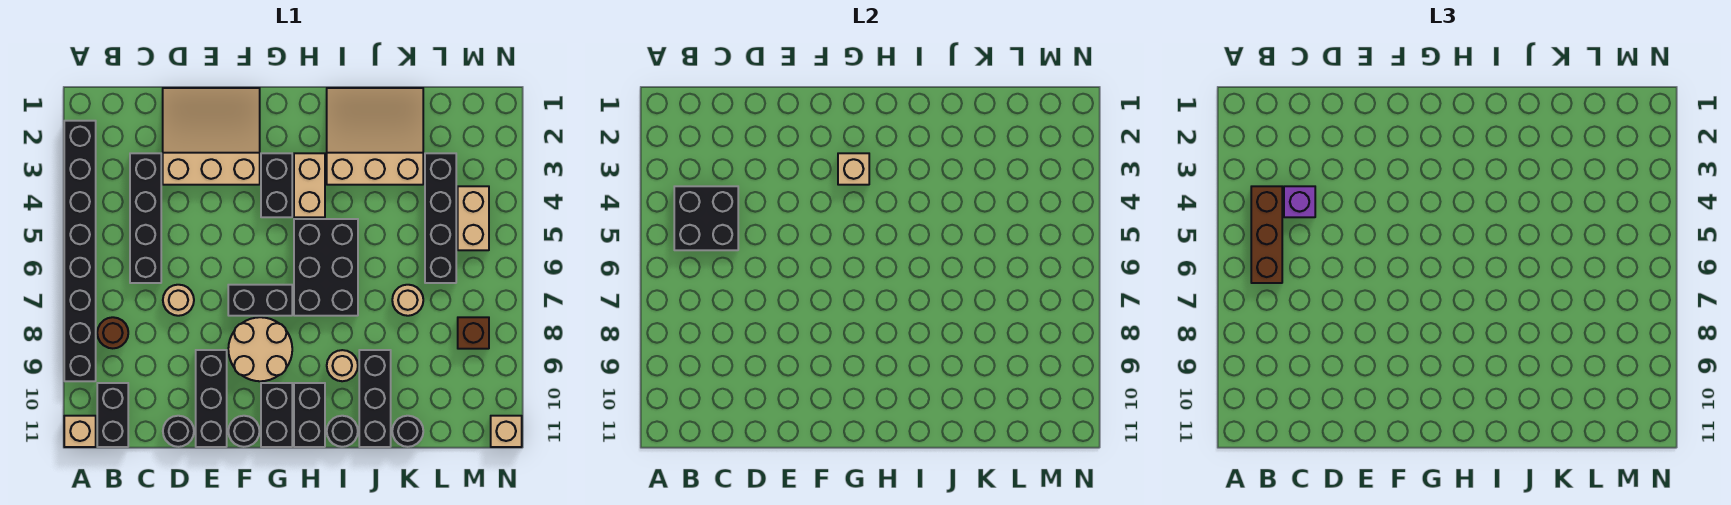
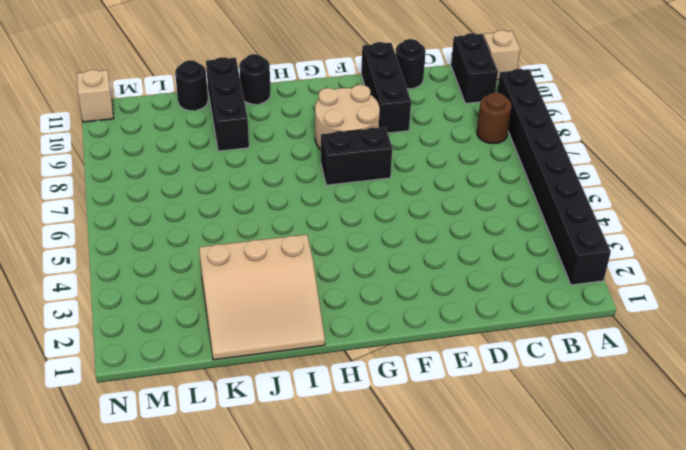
none -> black brick C3:C6 level 1
none -> tan slope D1:F3 level 1 top 3
none -> tan round brick D7 level 1
none -> black round brick F11 level 1

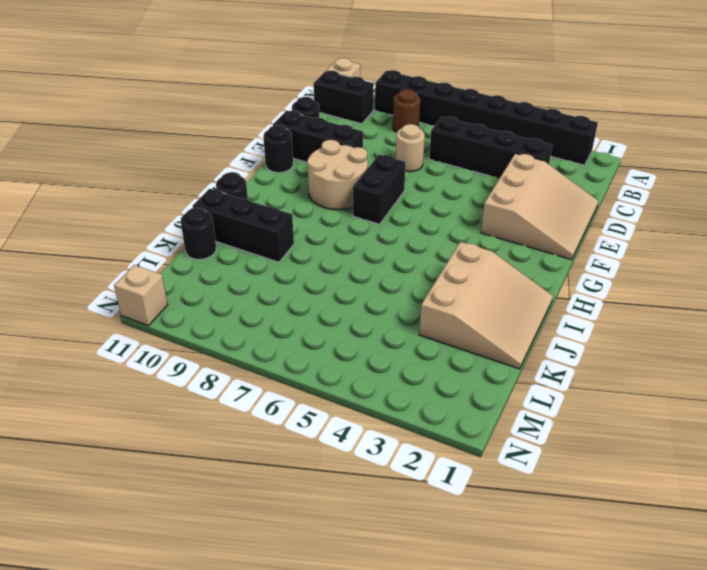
none -> black brick G3:G4 level 1
none -> black brick G10:G11 level 1
none -> tan brick H3:H4 level 1
none -> black brick H5:I7 level 1

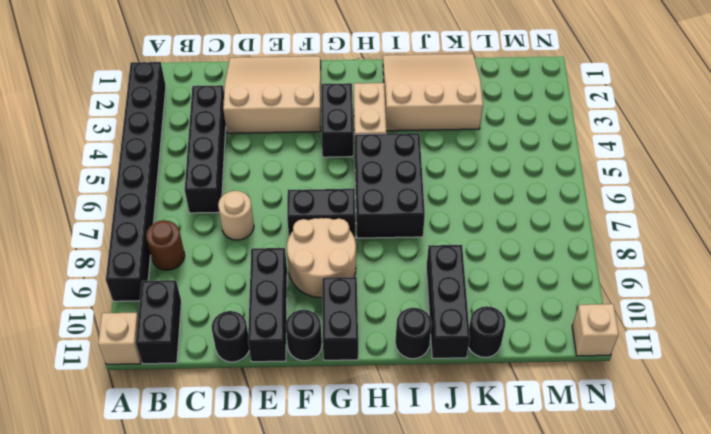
none -> black brick H10:H11 level 1
none -> tan round brick I9 level 1
none -> tan round brick K7 level 1
none -> black brick L3:L6 level 1

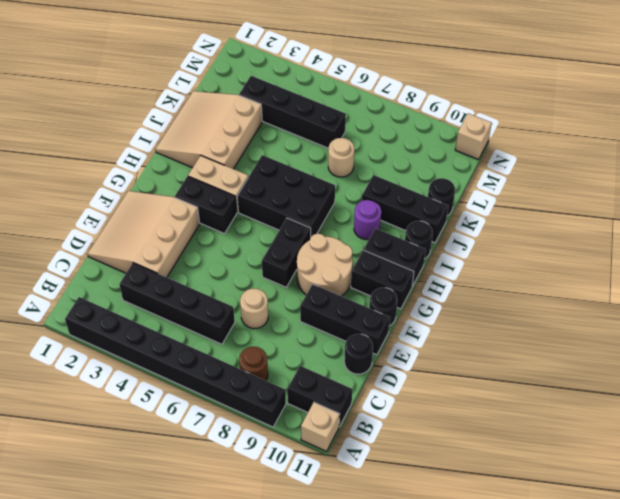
purple round brick I9 level 1 -> tan round brick I9 level 1
none -> tan brick M4:M5 level 1
none -> brown brick M8 level 1
none -> black brick B4:C5 level 2
none -> tan brick G3 level 2

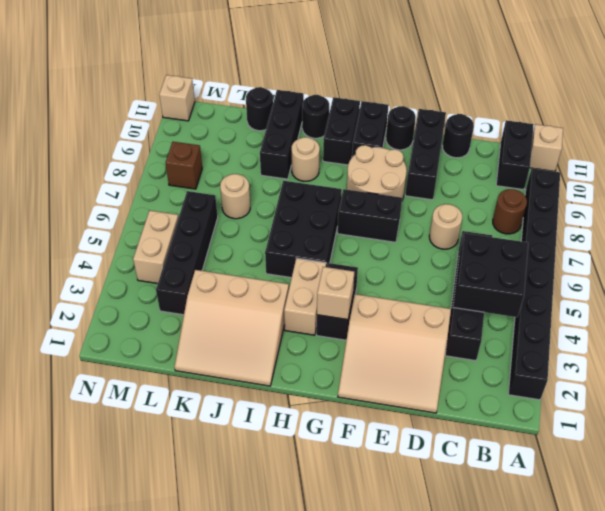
none -> brown brick B4:B6 level 3
none -> purple brick C4 level 3

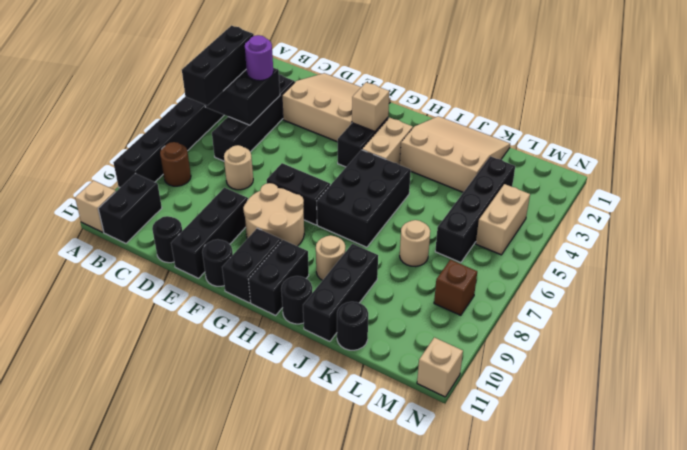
black brick B4:B6 level 3 -> brown brick B4:B6 level 3
purple round brick C4 level 3 -> purple brick C4 level 3

